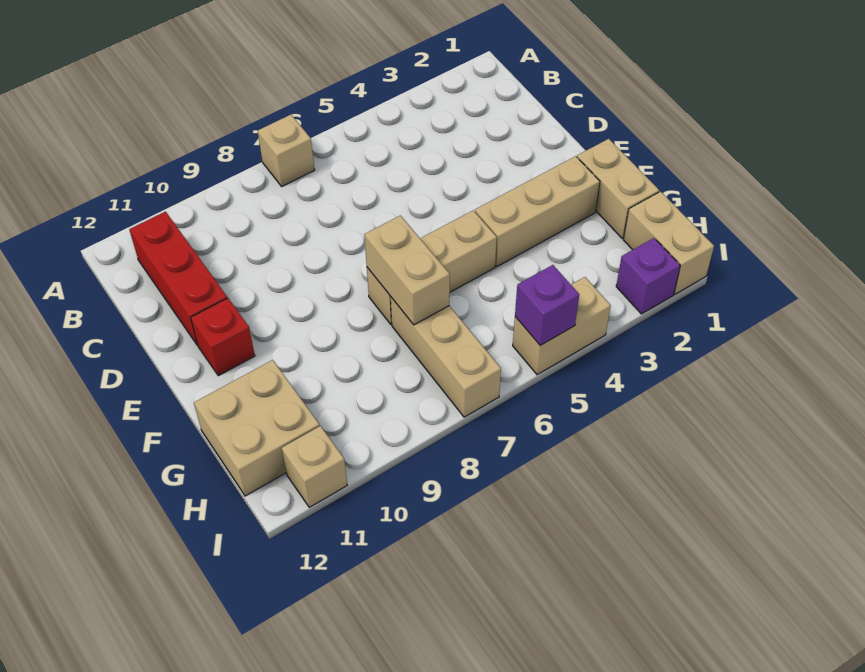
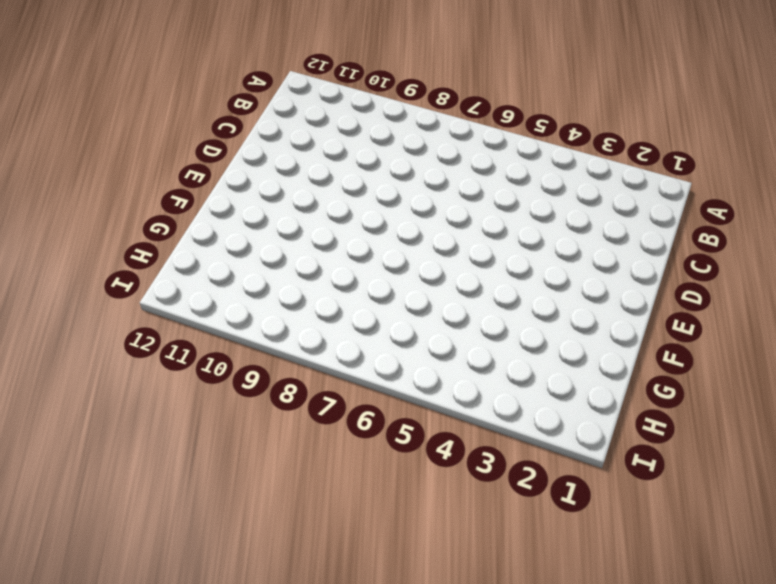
none -> tan brick A7 level 1
none -> red brick B11:D11 level 1
none -> red brick E11 level 1

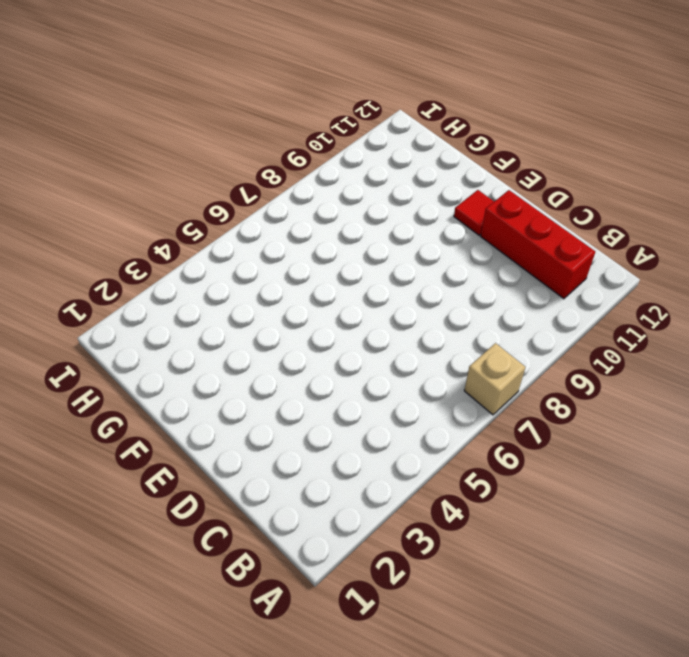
red tile E11 level 1 -> red brick E11 level 1
none -> tan brick F1:G1 level 1
none -> tan brick F2:F4 level 1
none -> tan brick F5:F7 level 1

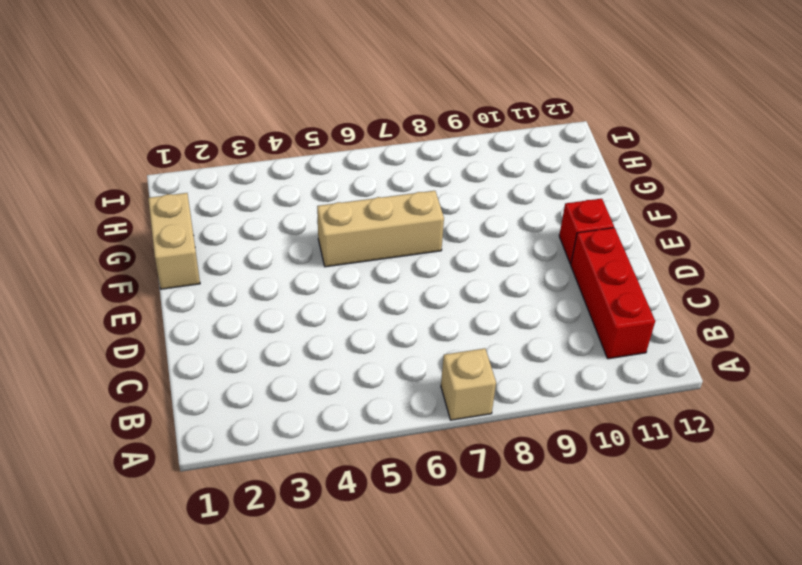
none -> tan brick F2:F4 level 1
none -> tan brick G7:I7 level 1
none -> tan brick G11:H12 level 1

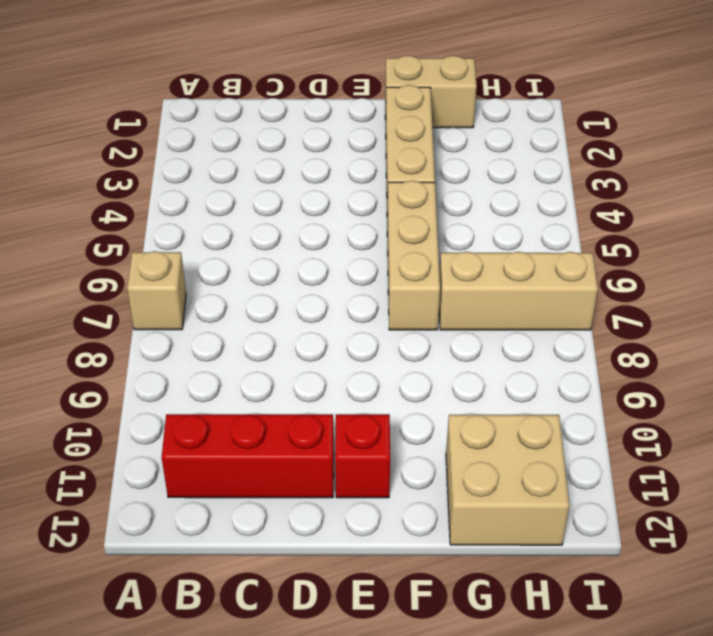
none -> tan brick H1:I1 level 1
none -> purple brick I2 level 1
none -> tan brick I4:I5 level 1

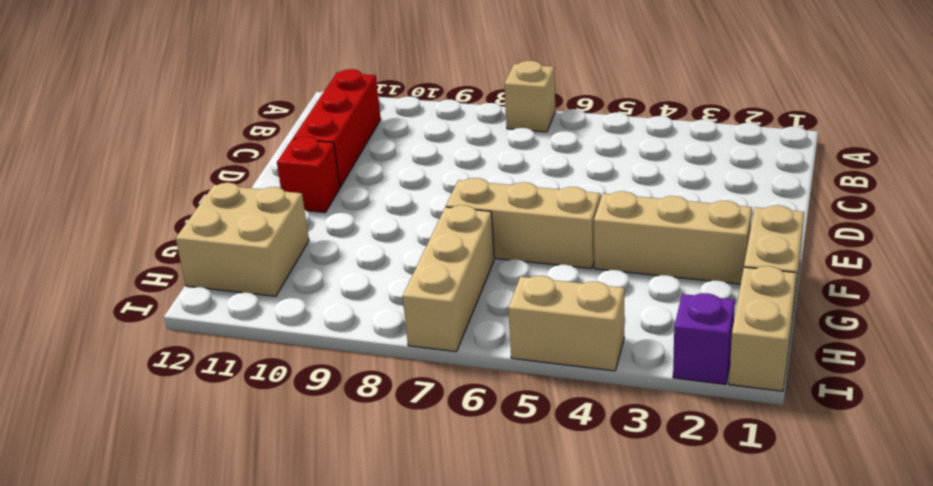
none -> tan brick I11 level 1
none -> tan brick F7:G7 level 2
none -> purple brick I5 level 2

